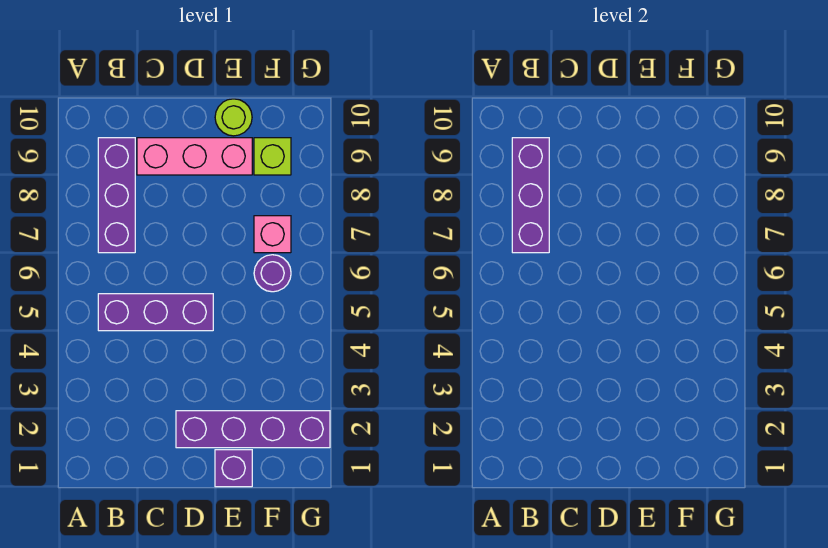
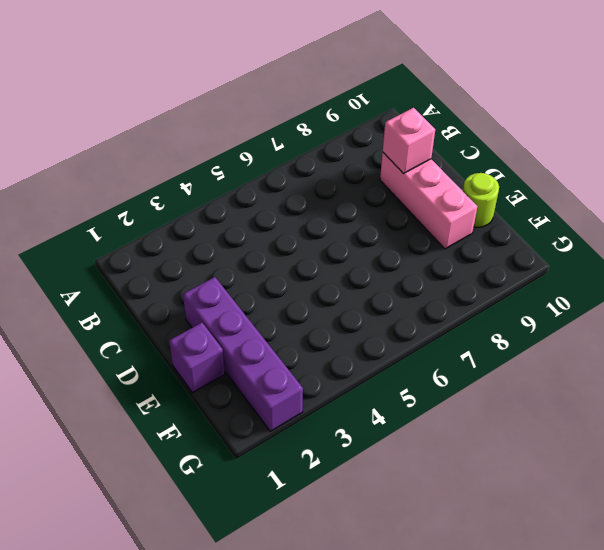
pink brick C9 level 2 -> pink brick F7 level 1
none -> purple brick B5:D5 level 1
none -> purple brick B7:B9 level 1

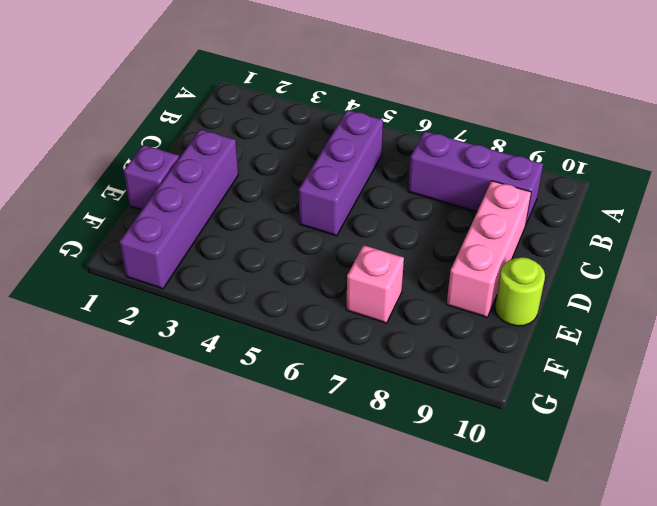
none -> purple round brick F6 level 1
none -> lime brick F9 level 1

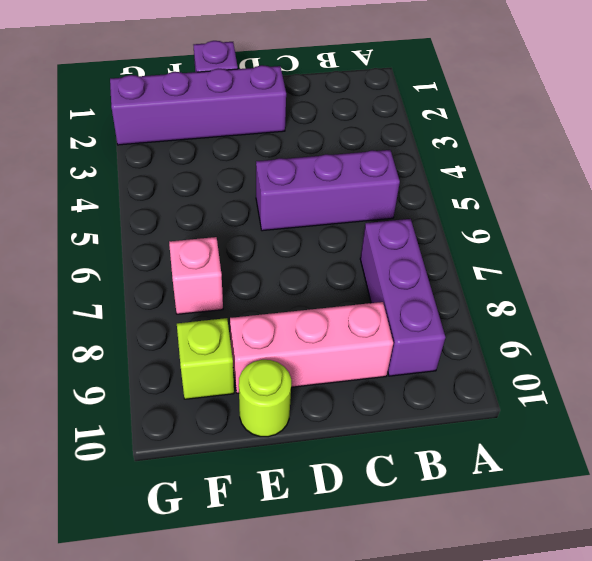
none -> purple round brick F6 level 1
none -> purple brick B7:B9 level 2

